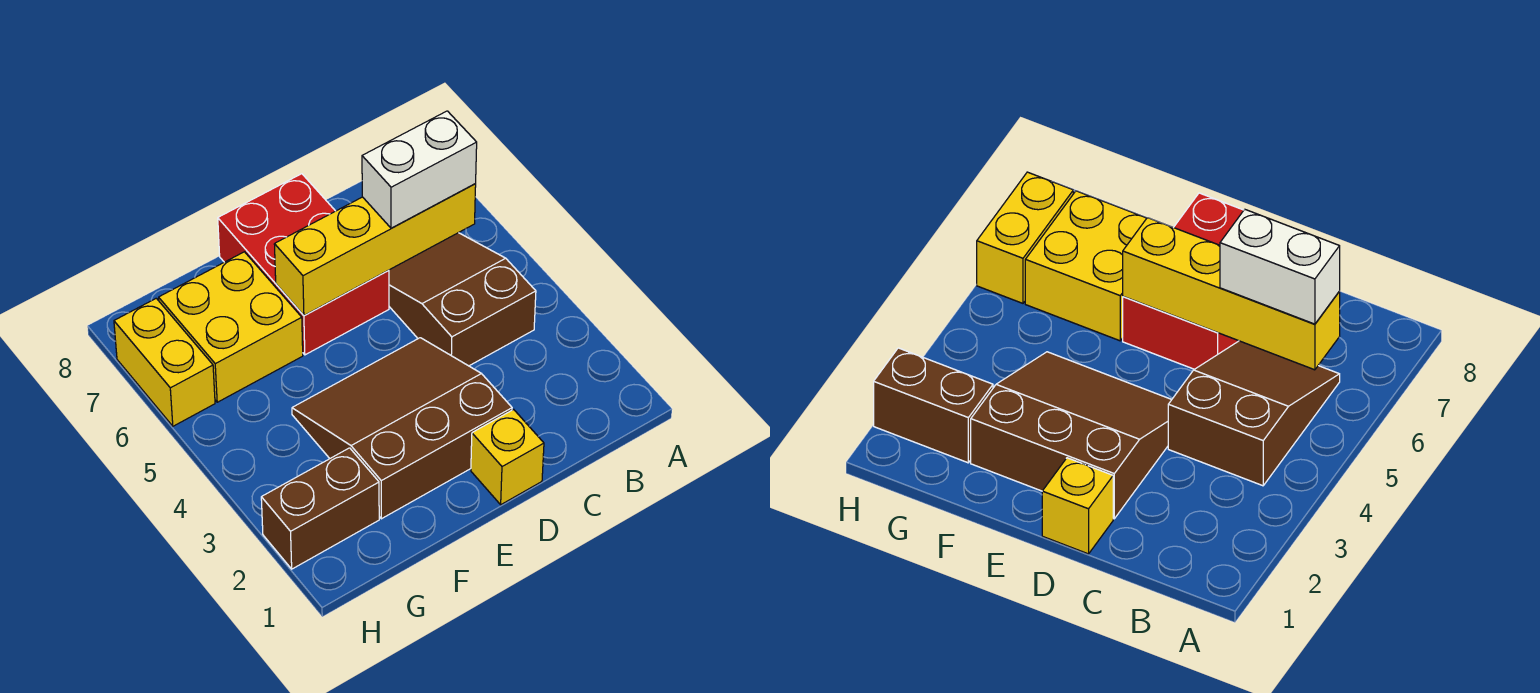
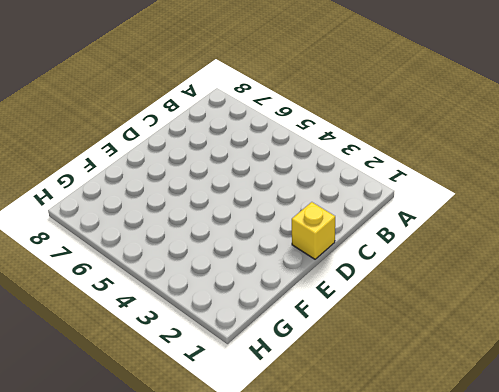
none -> brown slope B4:C6 level 1 top 4
none -> brown slope D2:F4 level 1 top 2

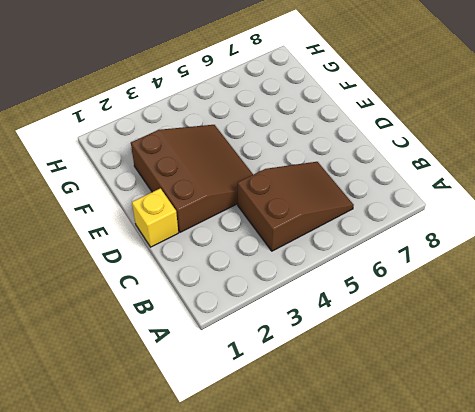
none -> red brick D6:E8 level 1
none -> yellow brick F6:G7 level 1

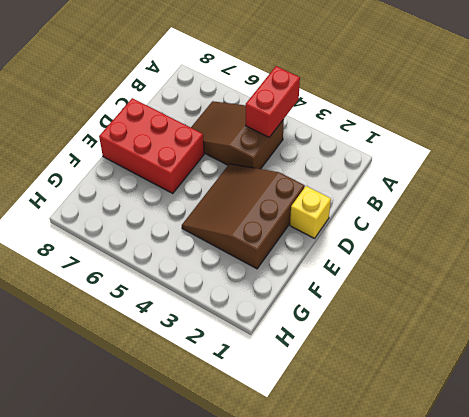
red brick A4:B4 level 2 -> none
none -> yellow brick F6:G7 level 1
none -> brown brick G2:H2 level 1

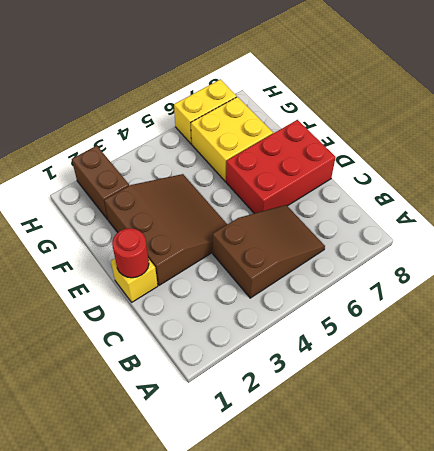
red round brick D1 level 2 -> none
none -> yellow brick B6:E6 level 2
none -> white brick B6:C6 level 3

